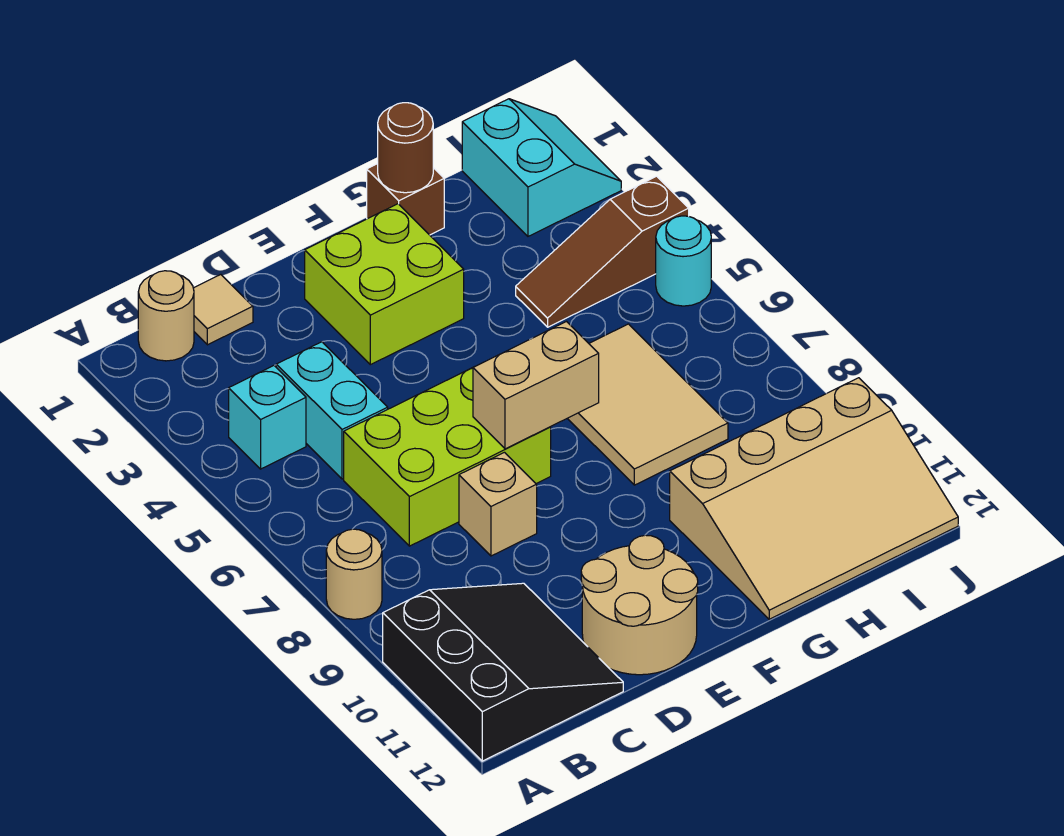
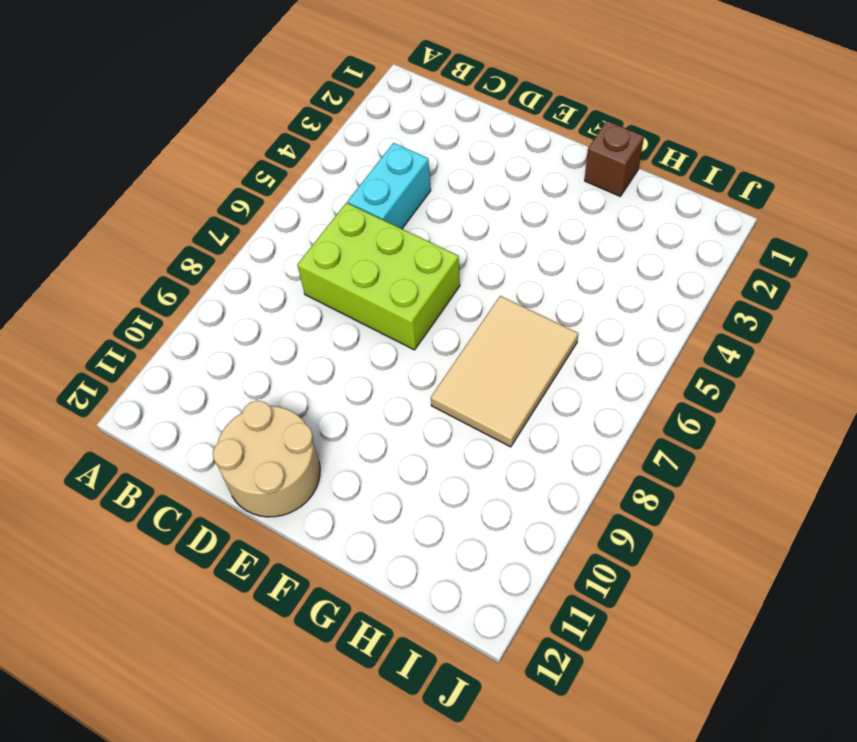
none -> tan round brick A8 level 1
none -> black slope A10:C12 level 1 top A
none -> tan round brick B1 level 1

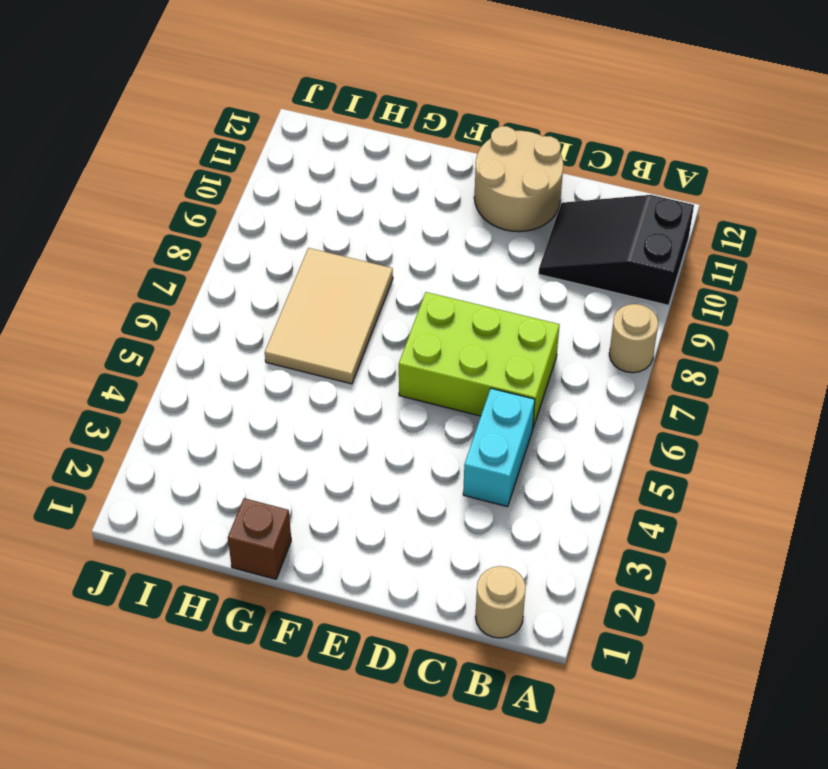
black slope A10:C11 level 1 top A -> black slope A10:C12 level 1 top A
none -> cyan brick B4 level 1
none -> tan tile C1 level 1
none -> tan brick D8 level 1

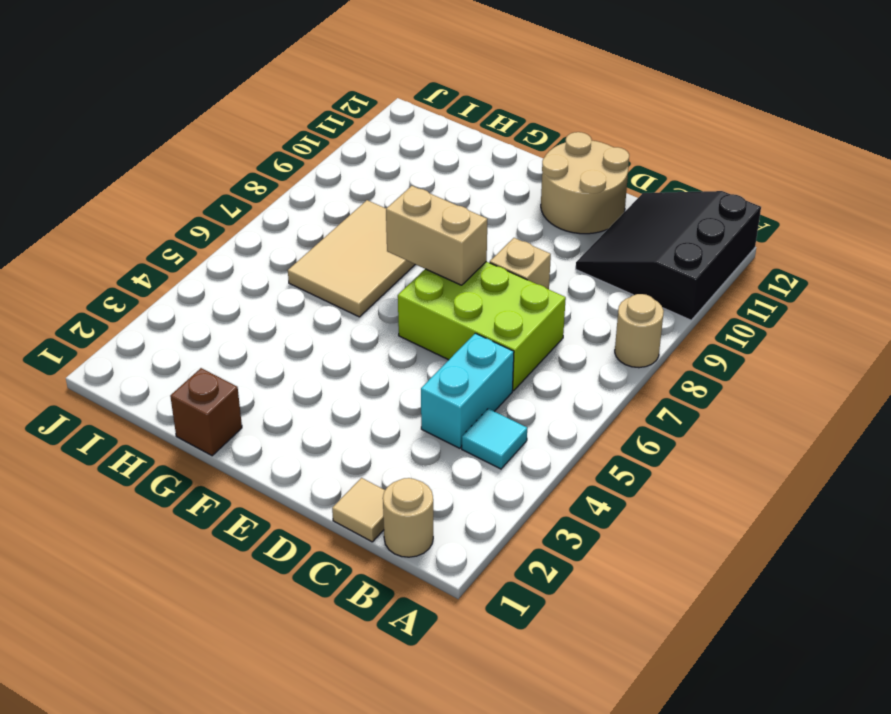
cyan tile B4 level 1 -> cyan brick B4 level 1
none -> lime brick E2:F3 level 1
none -> tan slope G10:J12 level 1 top 10
none -> brown slope H4:J4 level 1 top J

